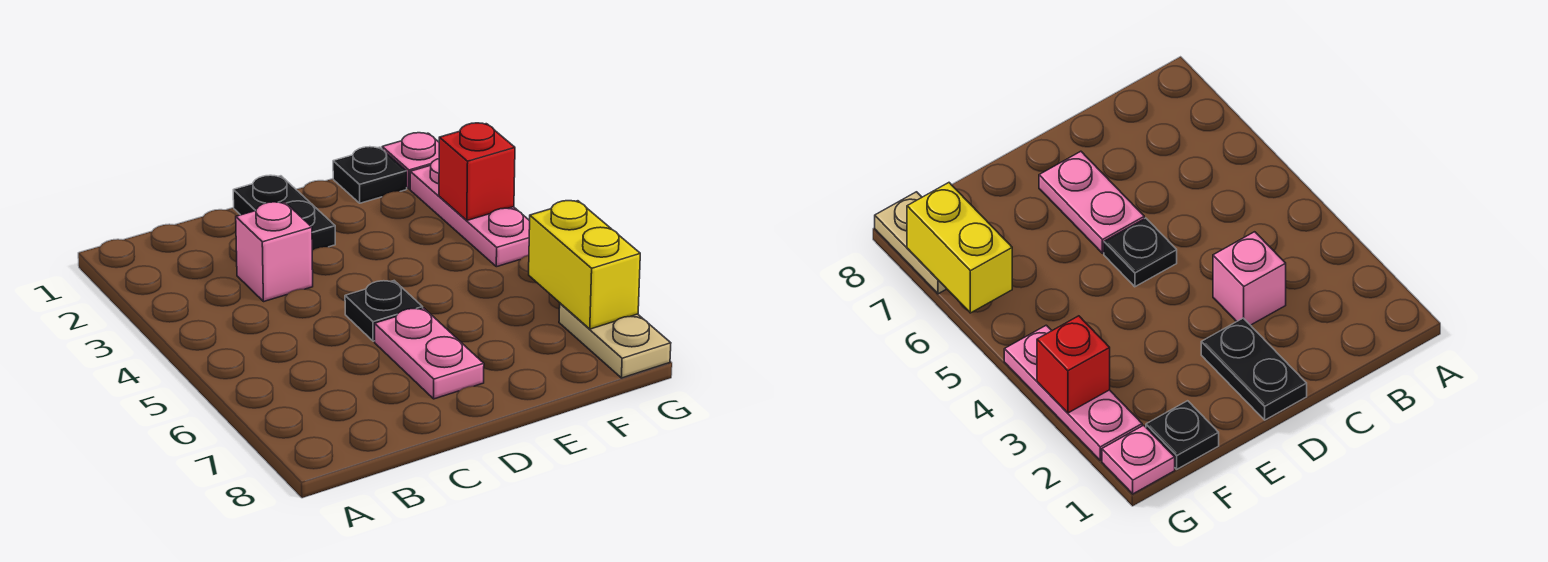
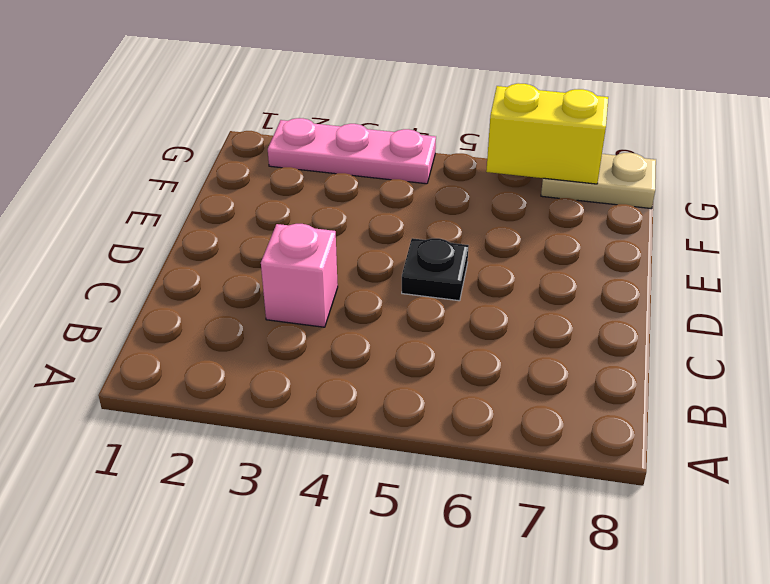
none -> black plate D1:D2 level 1
none -> pink plate D6:D7 level 1

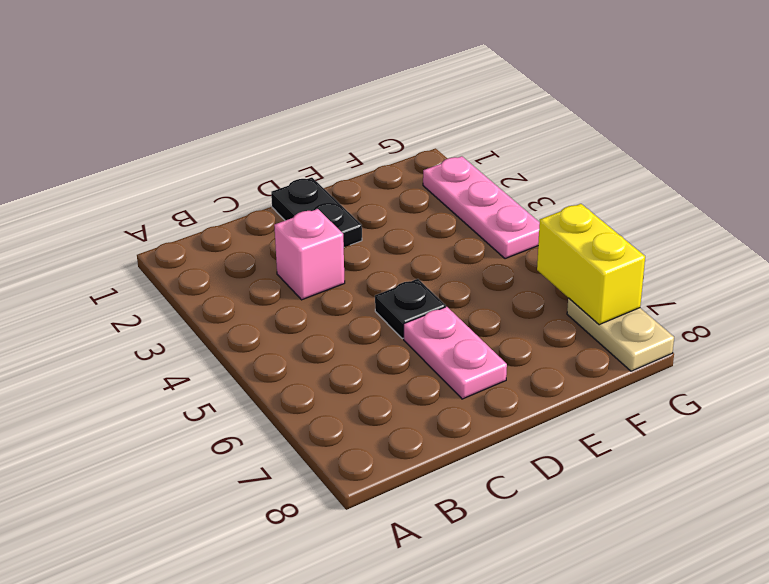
none -> black plate F1 level 1
none -> pink plate G1 level 1

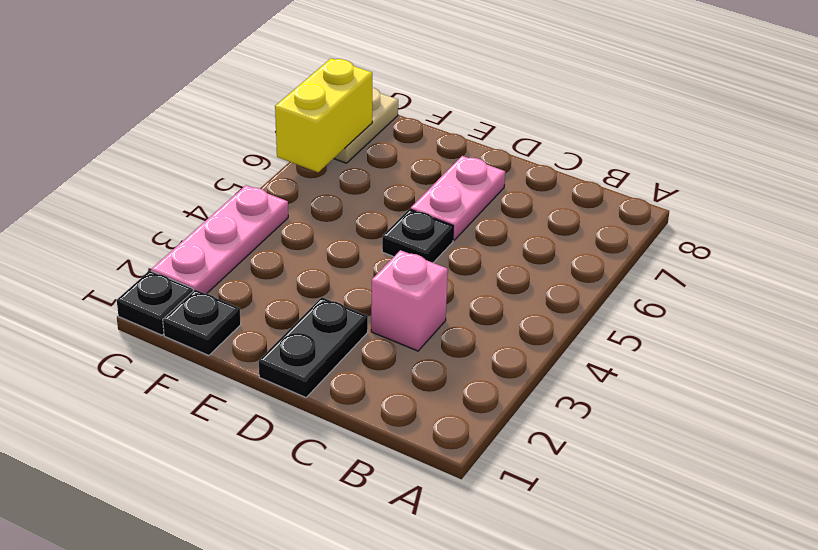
black plate G1 level 1 -> pink plate G1 level 1
none -> red brick G3 level 2

